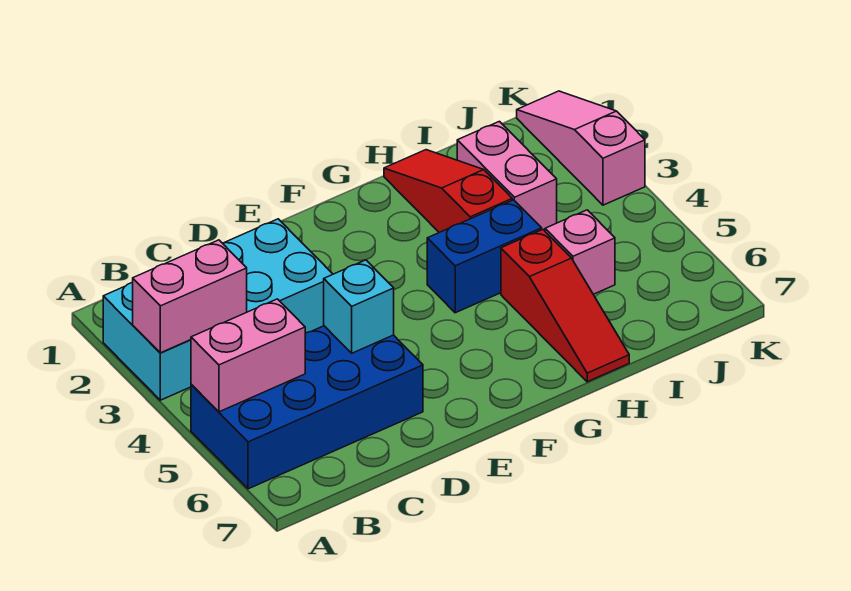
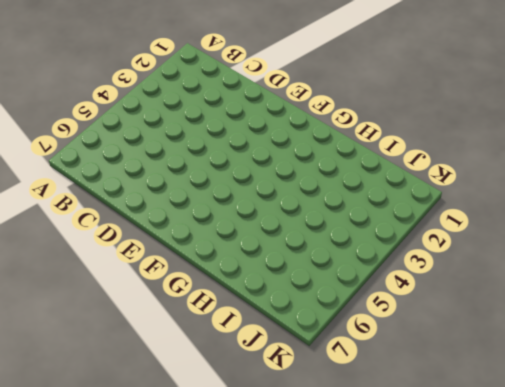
none -> cyan brick A2:D3 level 1
none -> blue brick A5:D6 level 1

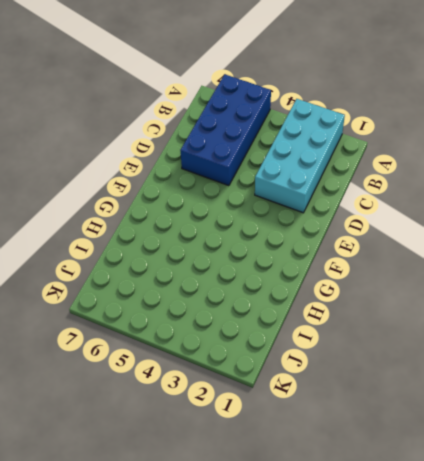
none -> blue brick G4:H4 level 1
none -> red slope H1:H3 level 1 top 3

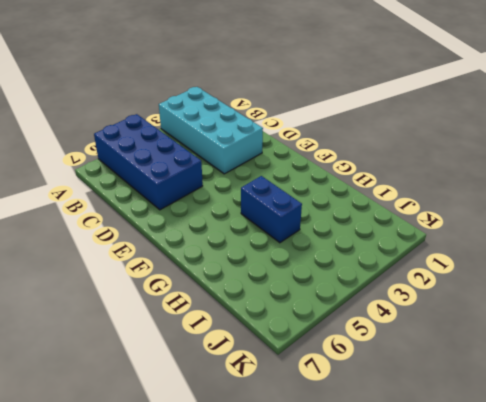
none -> red slope H1:H3 level 1 top 3
none -> red slope H5:H7 level 1 top 5

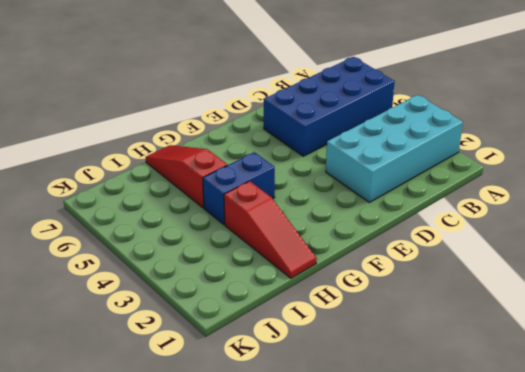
none -> pink brick I2:I3 level 1
none -> pink brick I5 level 1

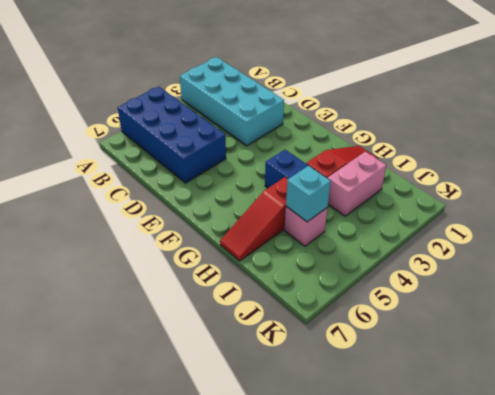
cyan brick I5 level 2 -> cyan brick D5 level 2
none -> pink slope K1:K3 level 1 top 3
none -> pink brick A3:B3 level 2

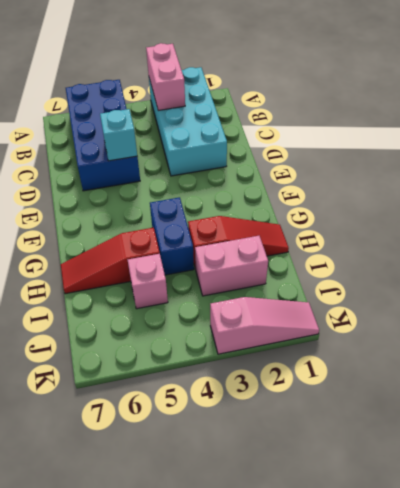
none -> pink brick A5:B5 level 2

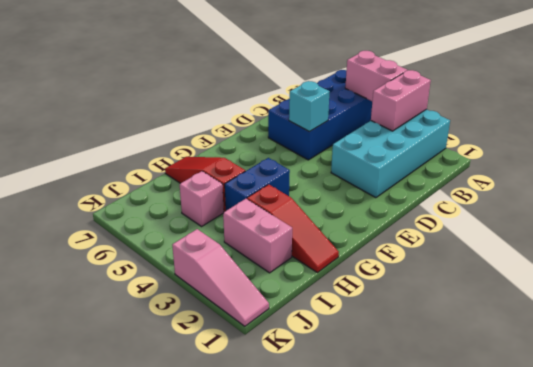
pink brick A4:A5 level 2 -> pink brick A5:B5 level 2

